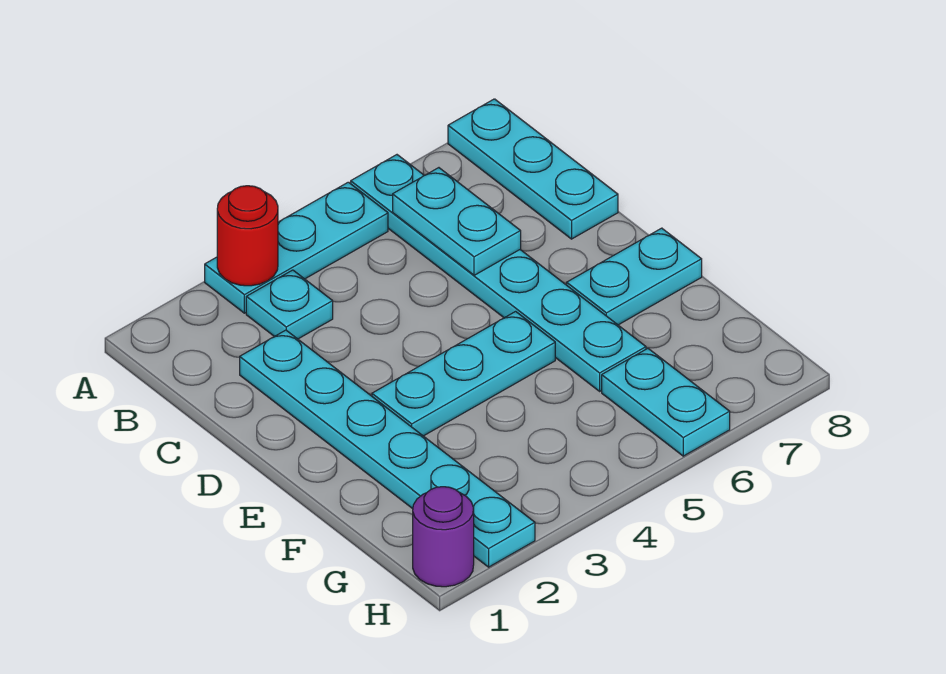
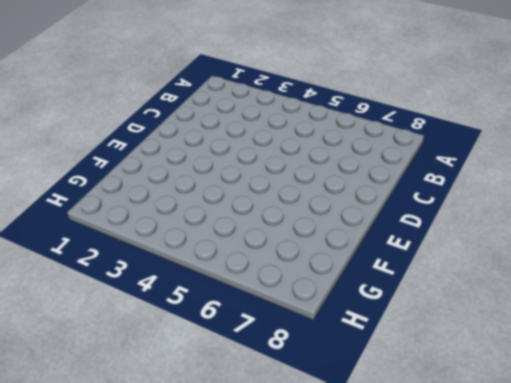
none -> cyan plate A3:A5 level 1
none -> cyan plate A6:F6 level 1

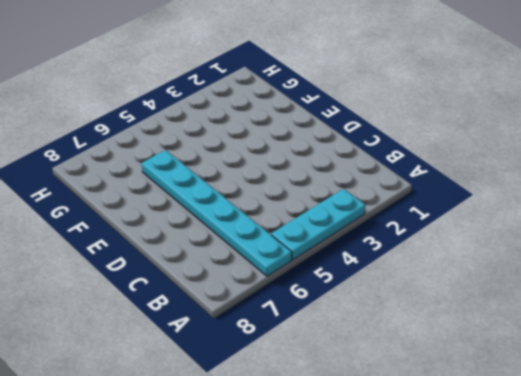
none -> cyan plate A8:C8 level 1
none -> cyan plate B3 level 1

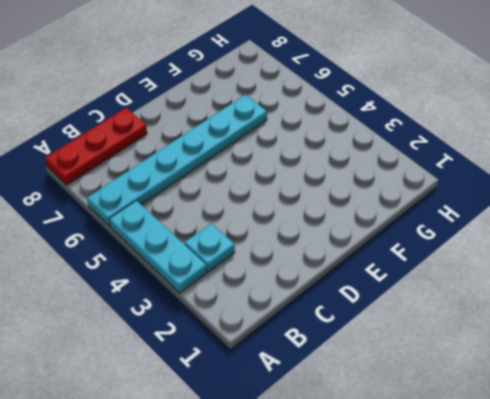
red plate A8:C8 level 1 -> cyan plate A8:C8 level 1
none -> cyan plate C2:H2 level 1
none -> cyan plate E3:E5 level 1

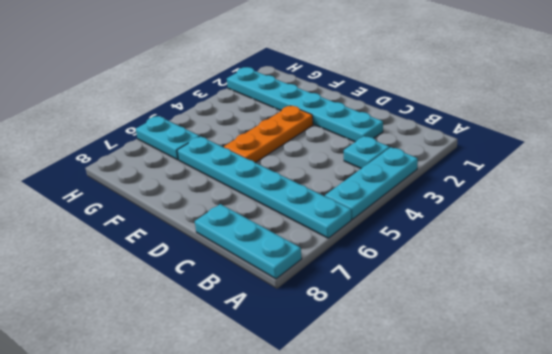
orange plate E3:E5 level 1 -> cyan plate E3:E5 level 1
none -> cyan plate E7:E8 level 1
none -> purple round brick H1 level 1

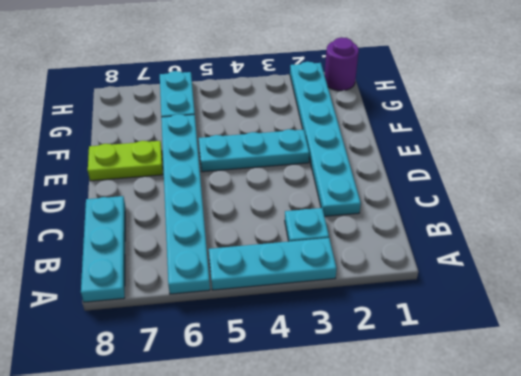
lime plate E7:E8 level 1 -> cyan plate E7:E8 level 1
none -> red round brick A3 level 2
none -> cyan plate B6:C6 level 2

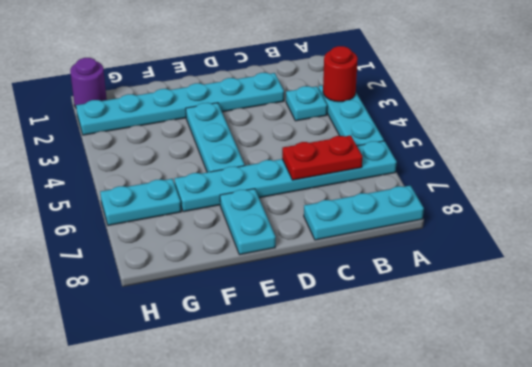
red plate B6:C6 level 2 -> cyan plate B6:C6 level 2

